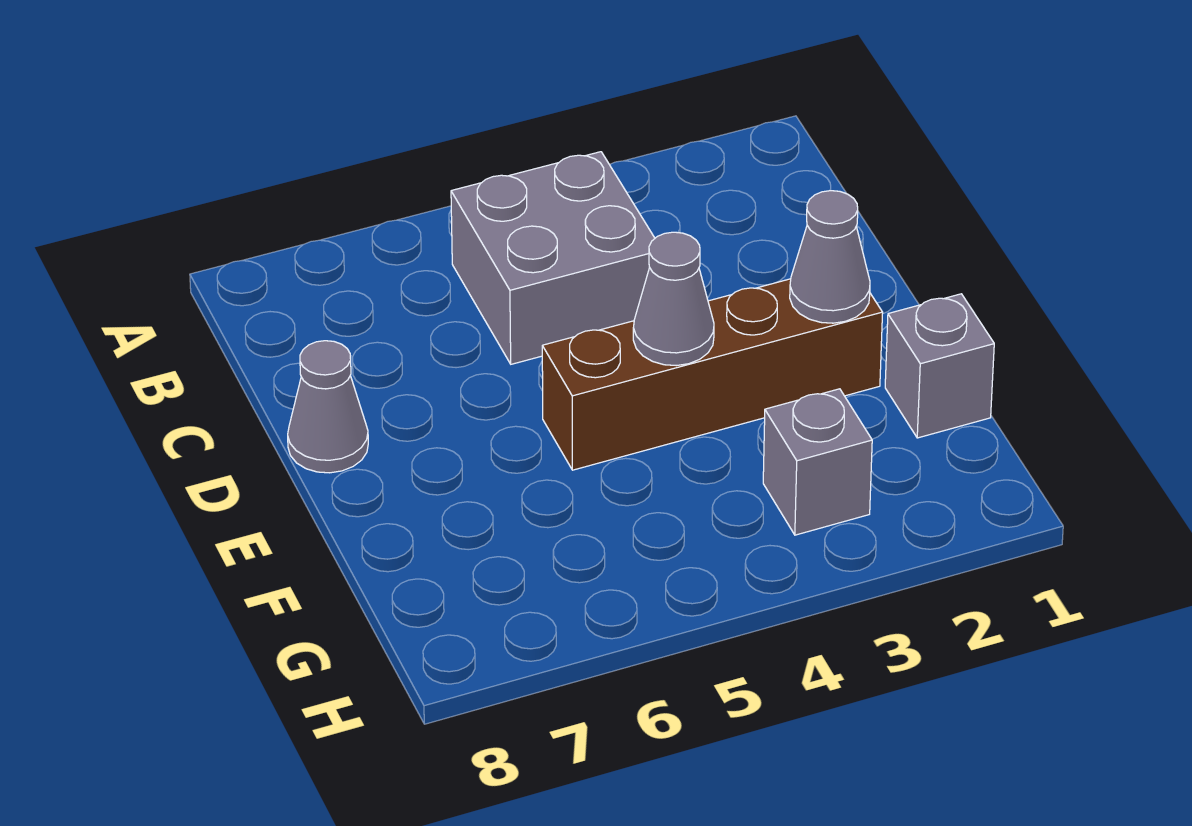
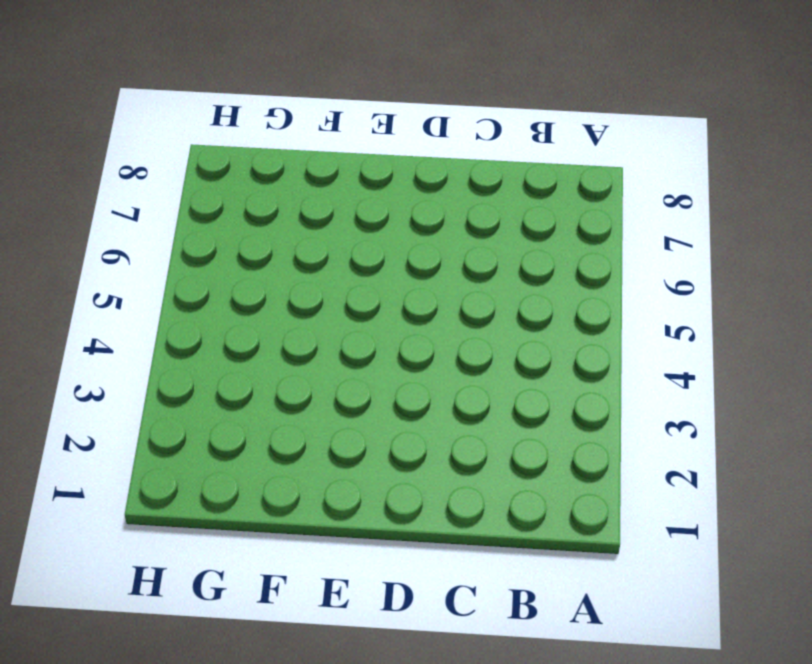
none -> grey brick B4:C5 level 1
none -> grey cone D8 level 1

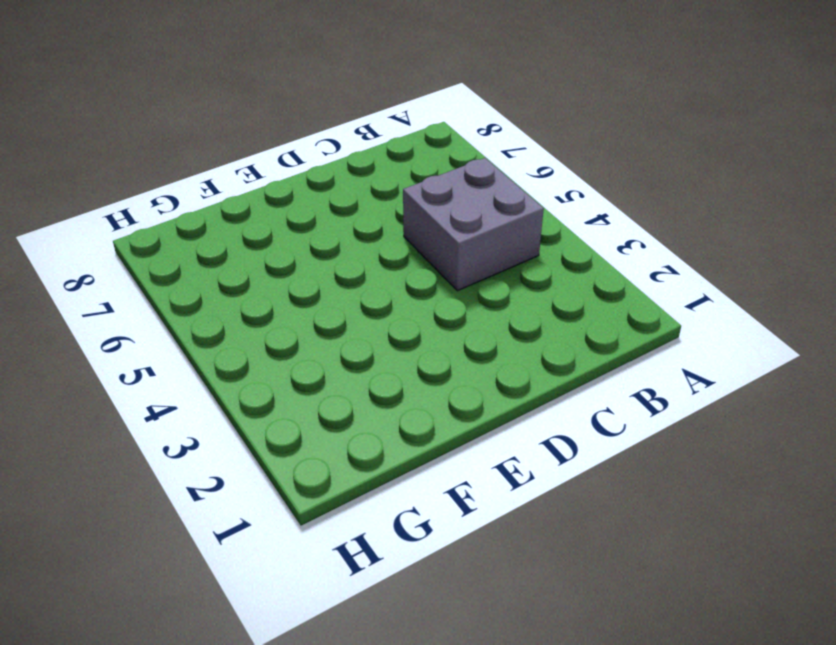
none -> grey cone D8 level 1
none -> brown brick E2:E5 level 1

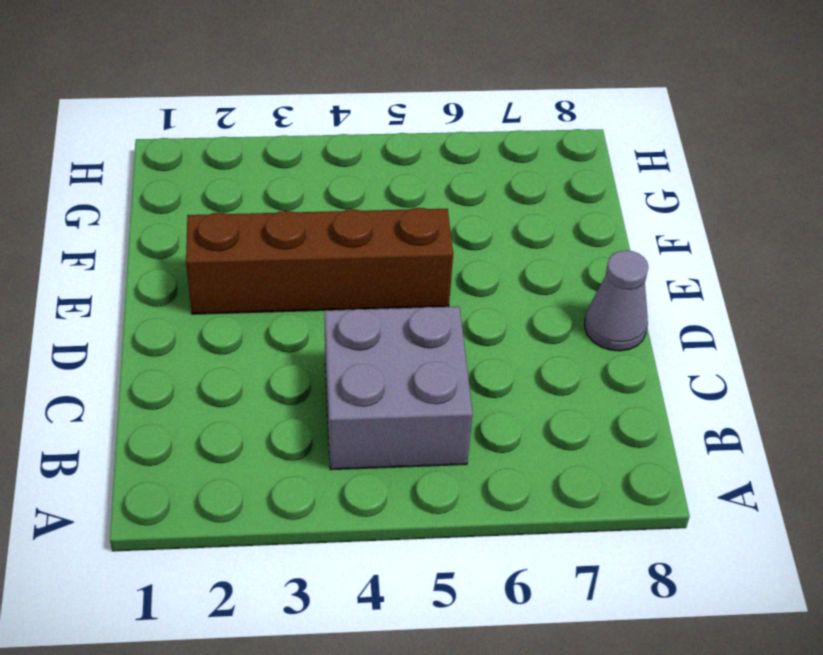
none -> grey brick F1 level 1
none -> grey brick G3 level 1

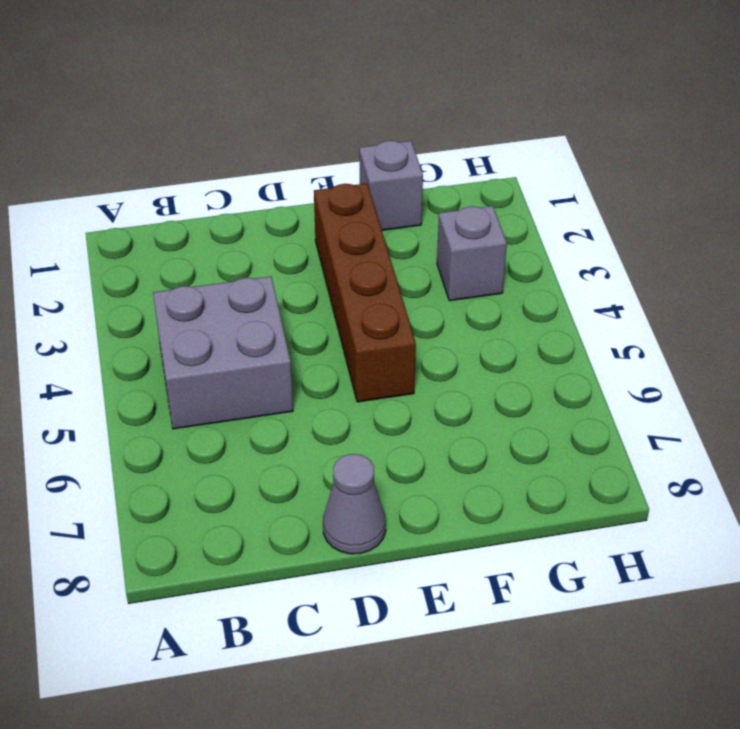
none -> grey cone E2 level 2
none -> grey cone E4 level 2

